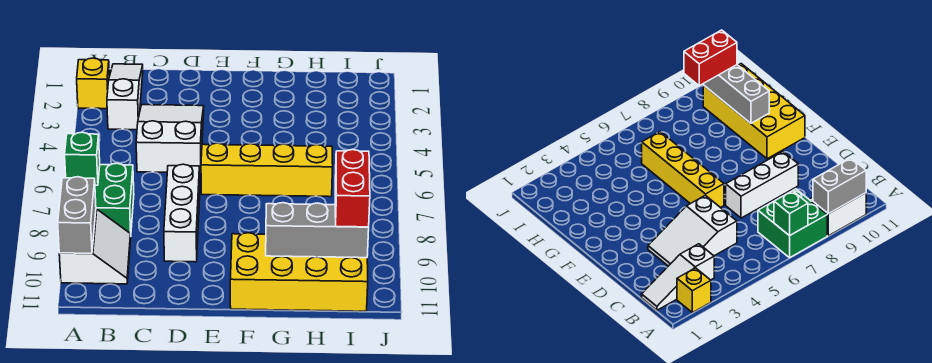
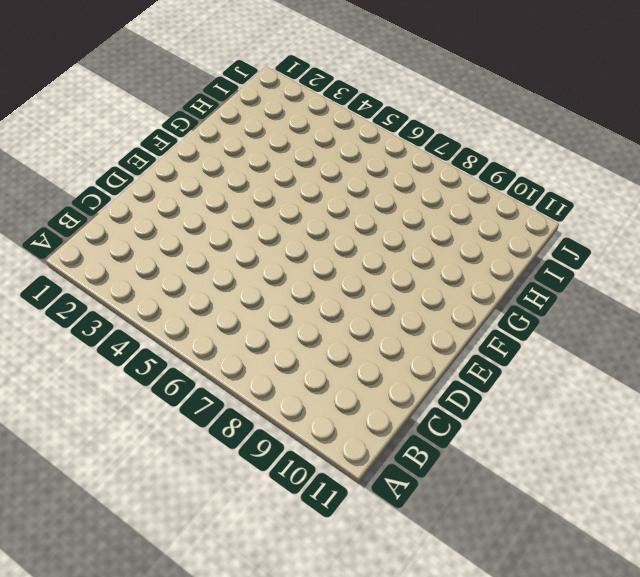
none -> yellow brick A2 level 1
none -> green brick A7:B8 level 1
none -> white slope A9:B10 level 1 top A

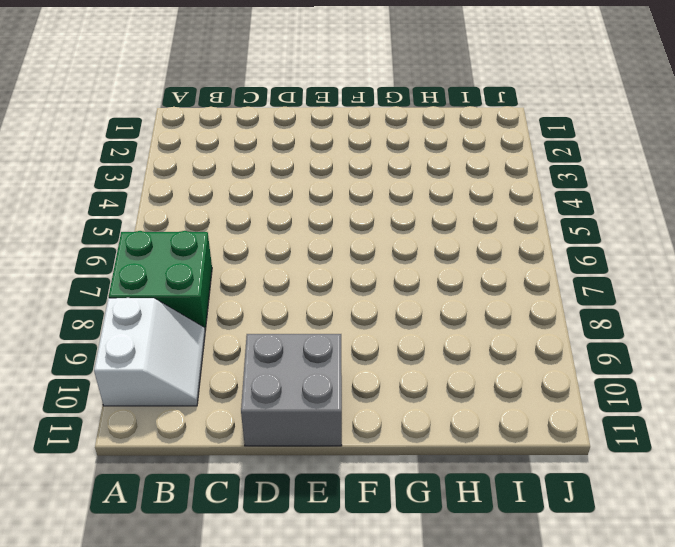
grey brick D10:E11 level 1 -> none
none -> yellow brick A2 level 1
none -> white slope B1:B3 level 1 top 3
none -> white slope C3:D5 level 1 top 5

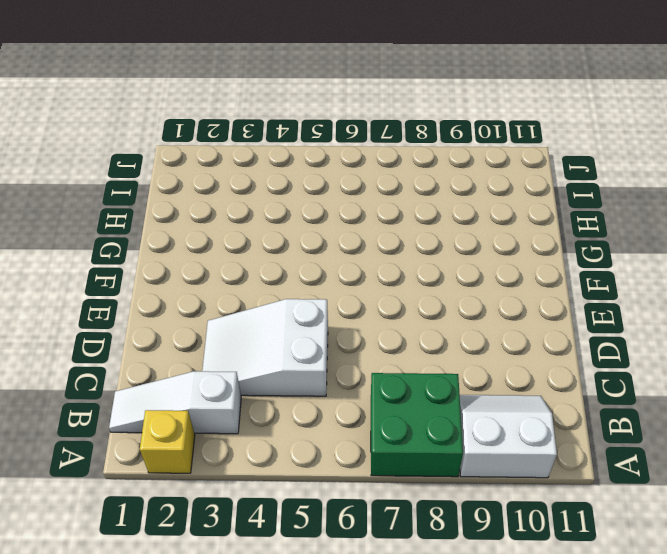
none -> white brick D7:D9 level 1
none -> yellow brick E6:H6 level 1
none -> yellow brick F10:I11 level 1

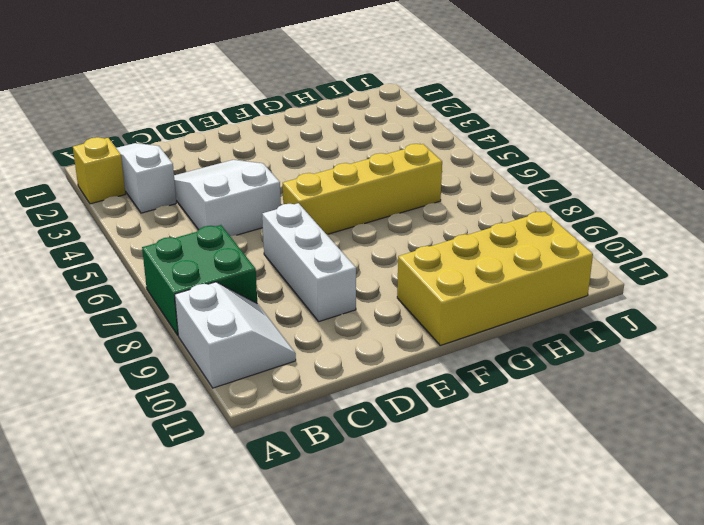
none -> green brick A7 level 2
none -> grey brick A9:A10 level 2
none -> grey brick G10:I10 level 2

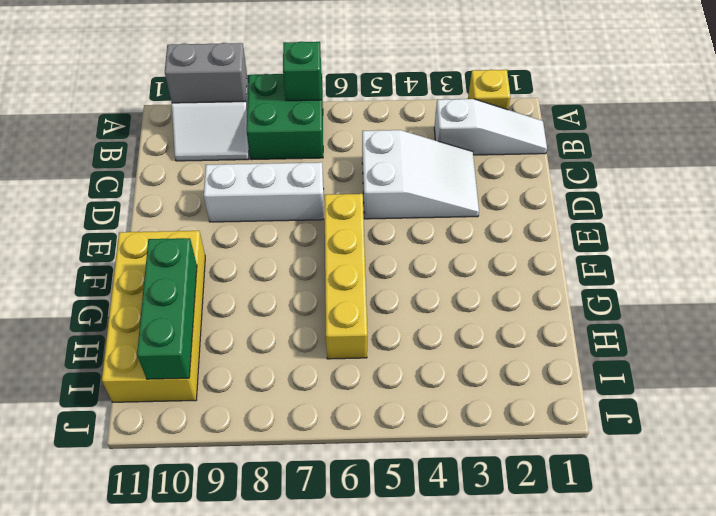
green brick G10:I10 level 2 -> grey brick G10:I10 level 2
none -> red brick I9:I10 level 3

